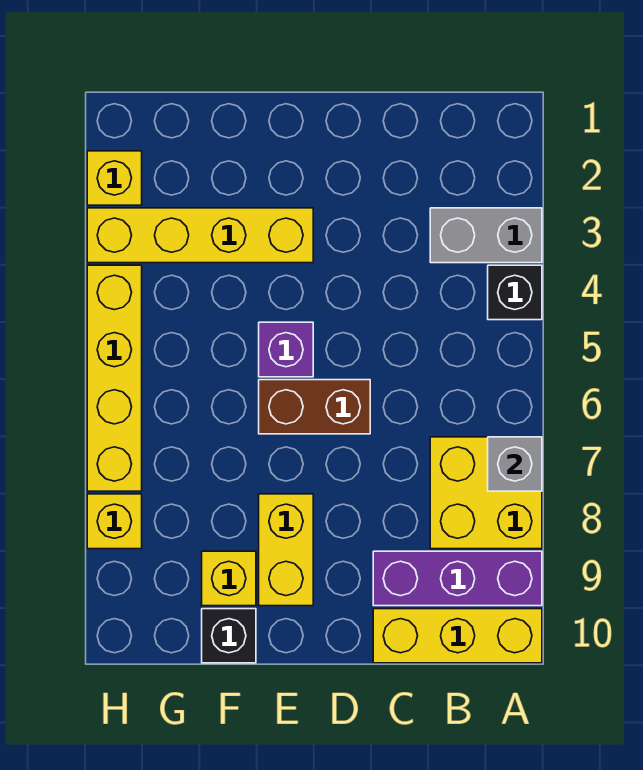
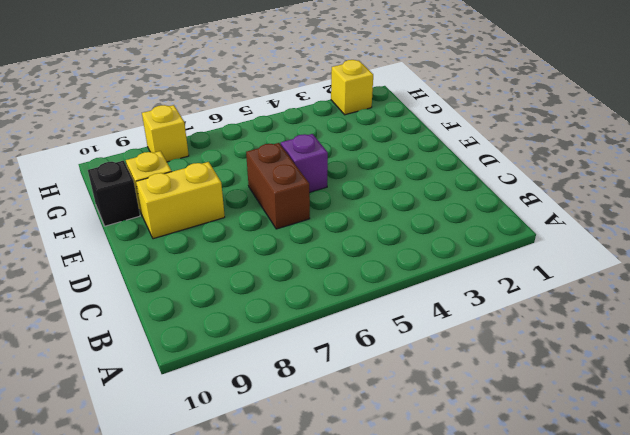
none -> grey brick A3:B3 level 1
none -> black brick A4 level 1
none -> yellow brick A7:B8 level 1

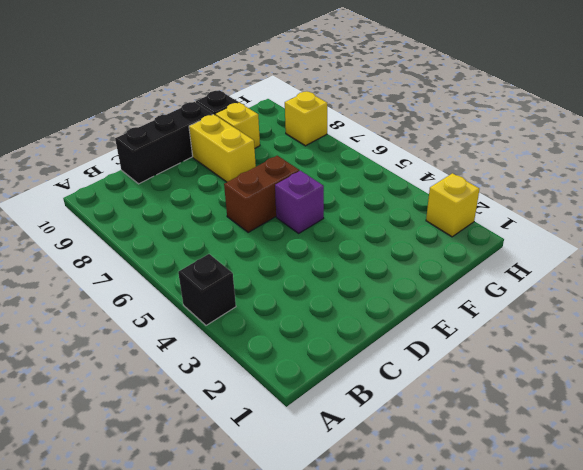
black brick C10:E10 level 1 -> yellow brick A10:C10 level 1
none -> grey brick A3:B3 level 1
none -> yellow brick A7:B8 level 1
none -> purple brick A9:C9 level 1

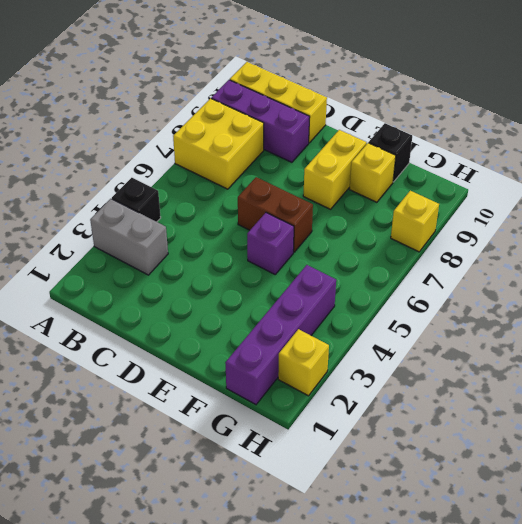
purple brick G1:G4 level 1 -> yellow brick E3:H3 level 1
none -> yellow brick H4:H7 level 1
none -> grey brick A7 level 2

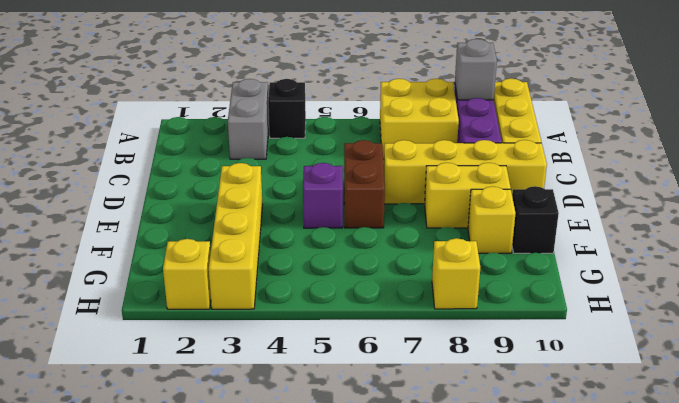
grey brick A9 level 2 -> grey brick A7 level 2
yellow brick D7:D10 level 1 -> yellow brick H4:H7 level 1

